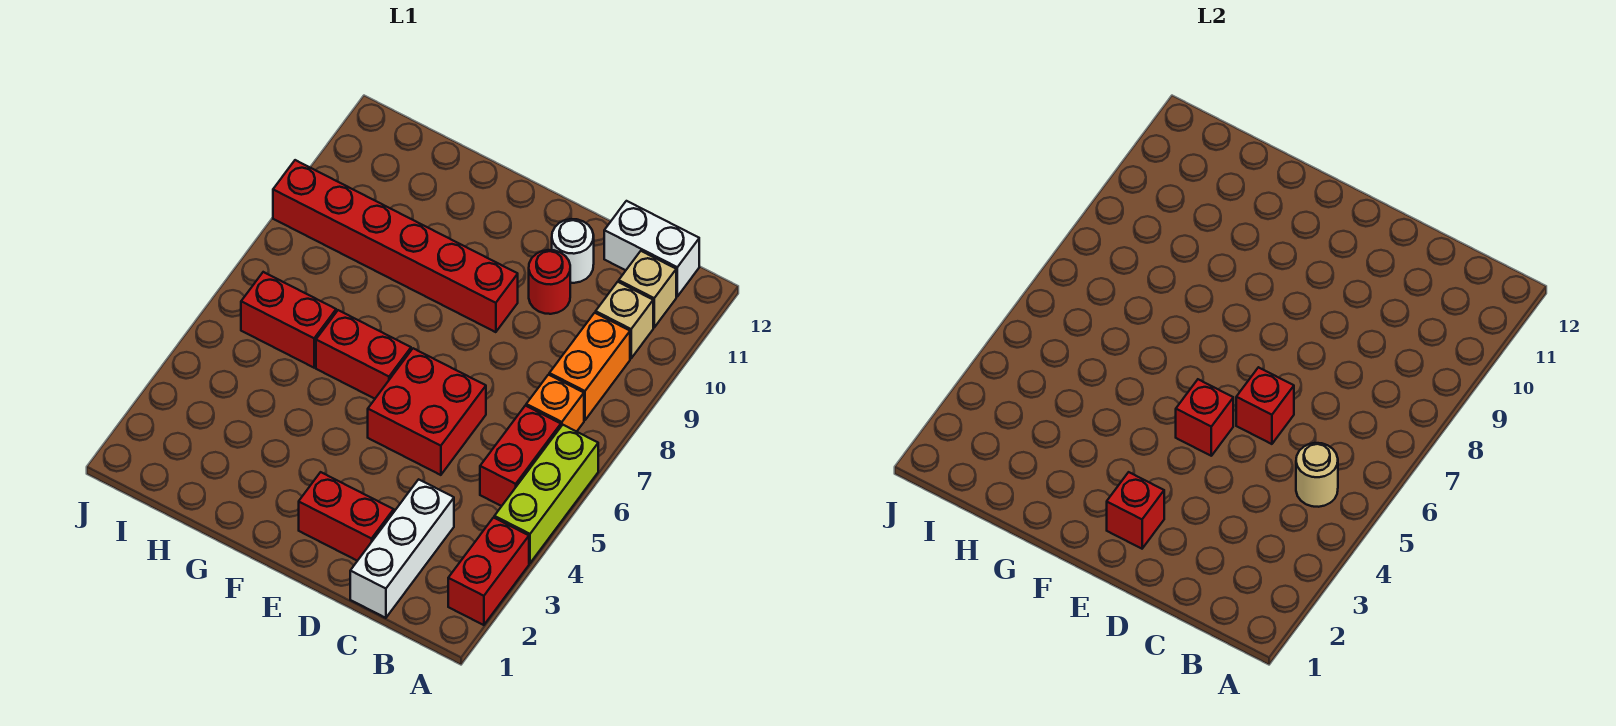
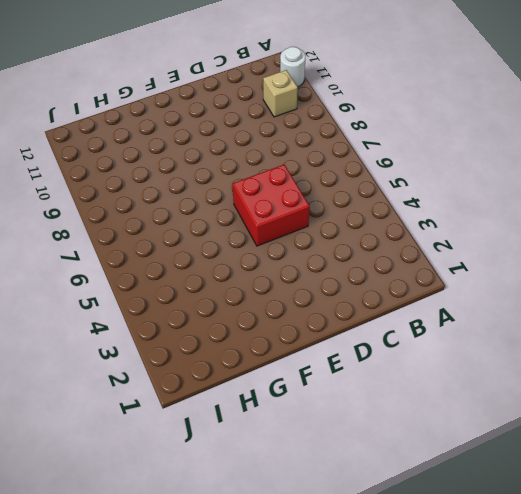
white round brick A11 level 1 -> white round brick D11 level 1
none -> red brick A2:A3 level 1
none -> lime brick A4:A6 level 1
none -> red brick B5:B6 level 1

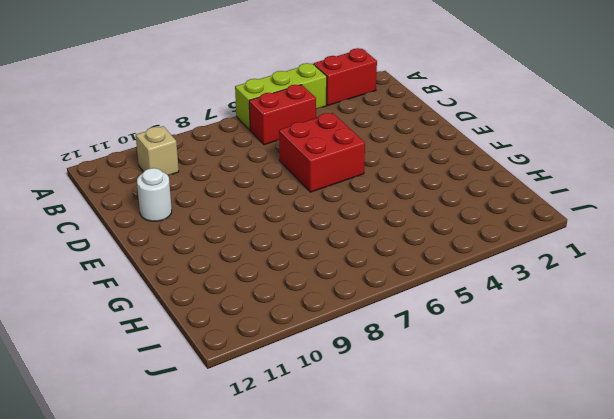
none -> orange brick B7 level 1
none -> orange brick B8:B9 level 1
none -> tan brick B11 level 1

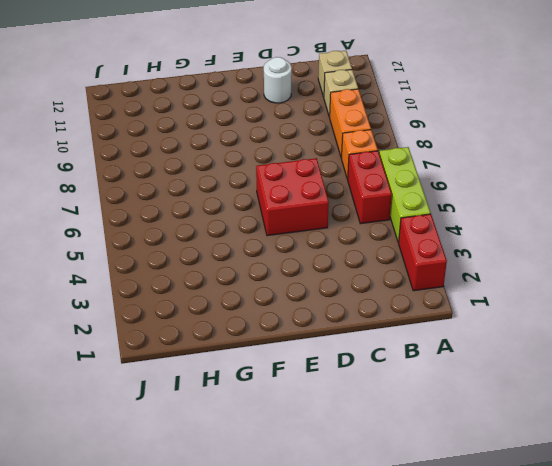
none -> white brick B12:C12 level 1
none -> white brick C1:C3 level 1
none -> red brick D2:E2 level 1

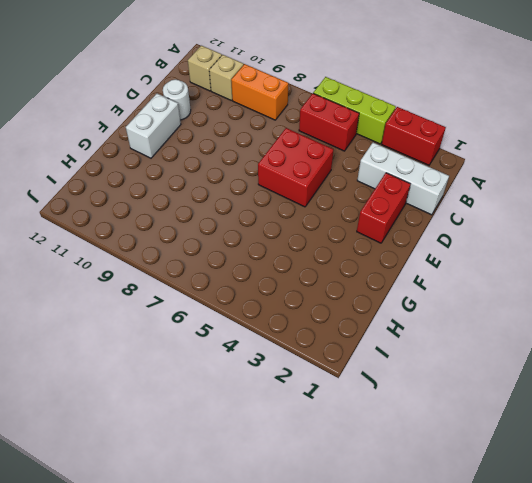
white brick E11:F11 level 1 -> white brick B12:C12 level 1
none -> orange brick B7 level 1
none -> red round brick D10 level 1
none -> red brick E9:J9 level 1

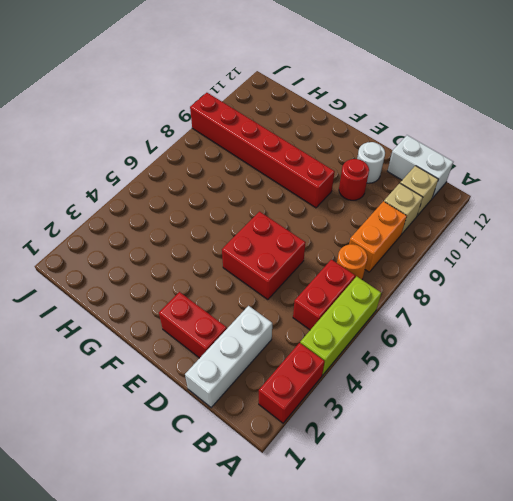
orange round brick B7 level 1 -> orange brick B7 level 1
none -> red brick F6:G6 level 1
none -> red brick H6:I6 level 1
none -> tan round brick B5 level 2

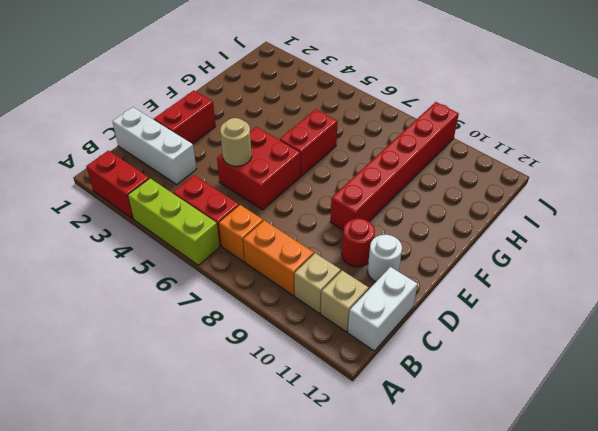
tan round brick D5 level 2 -> tan round brick B5 level 2
none -> red brick H6:I6 level 1
none -> red brick D6 level 2
none -> red brick E2 level 2

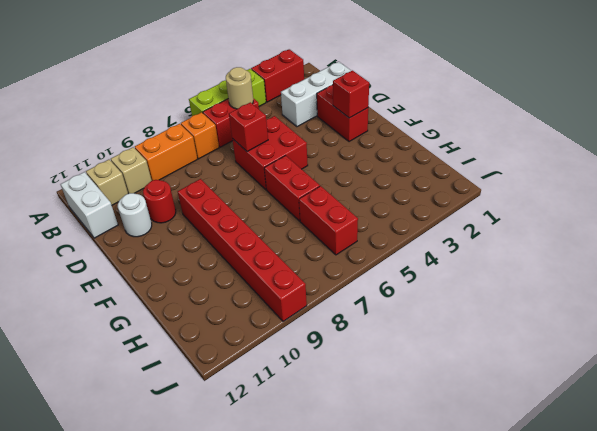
none -> red brick E5 level 2

